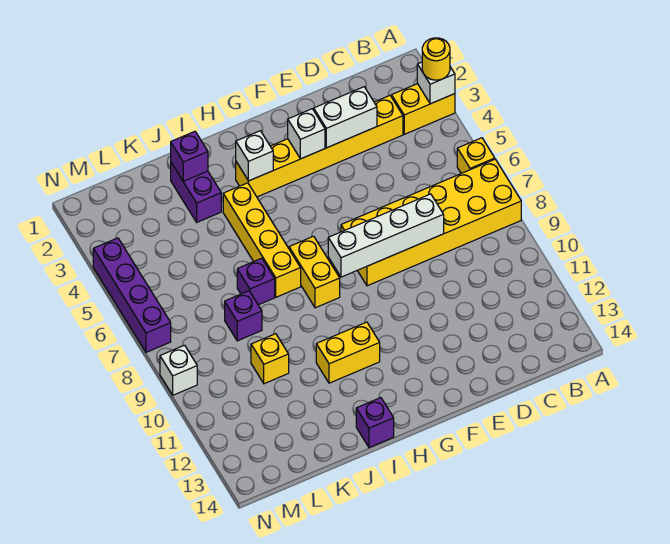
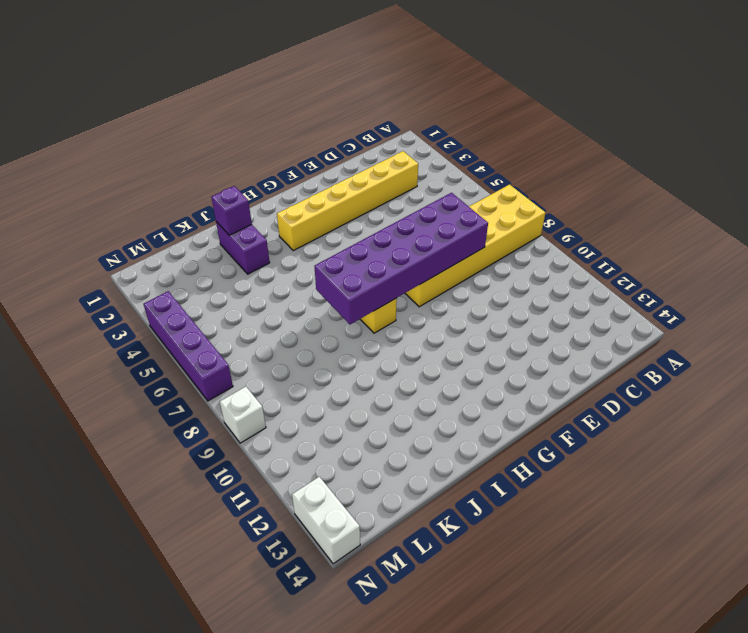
purple brick D7:I8 level 2 -> white brick D8:G8 level 2
white brick N13:N14 level 1 -> white brick D3:E3 level 2
none -> yellow brick A3:B3 level 1
none -> yellow brick A6 level 1
none -> yellow brick H11:I11 level 1

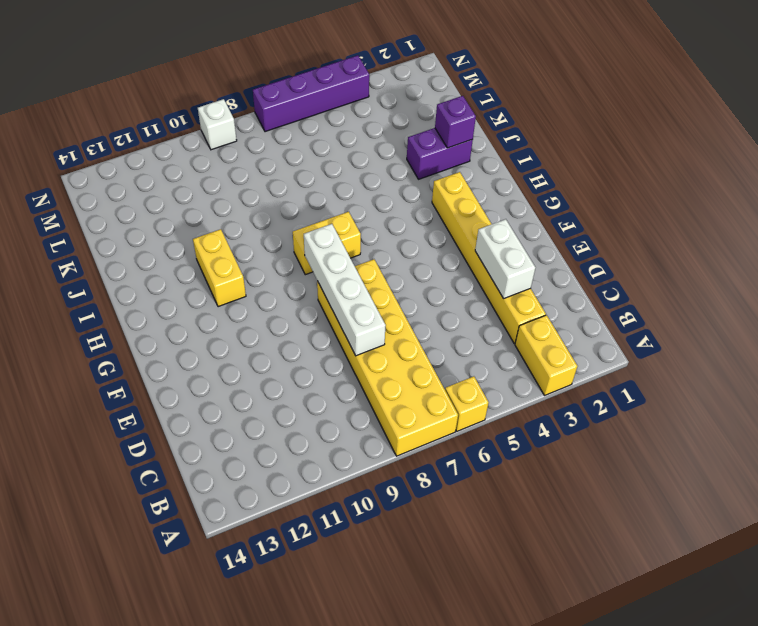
none -> yellow brick I4:I7 level 1
none -> purple brick I14 level 1
none -> purple brick J7 level 1

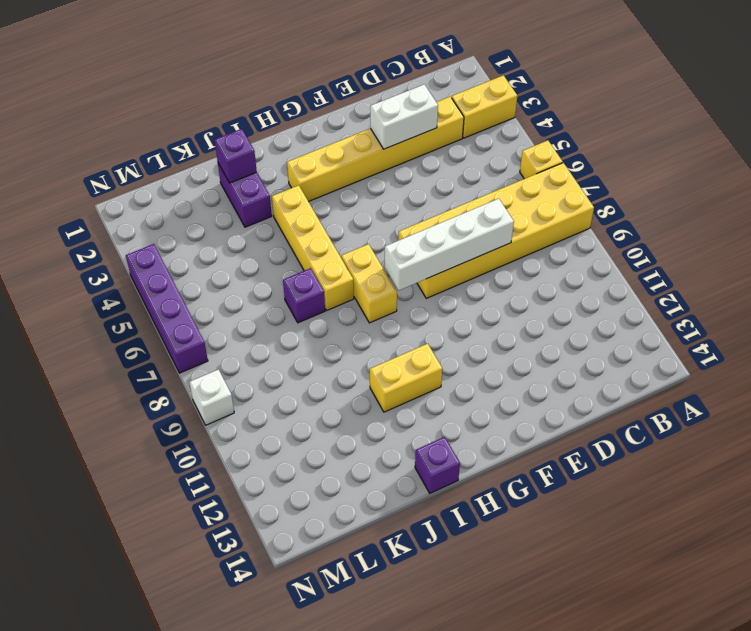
none -> purple brick K8 level 1
none -> yellow brick K10 level 1
none -> white brick A3 level 2

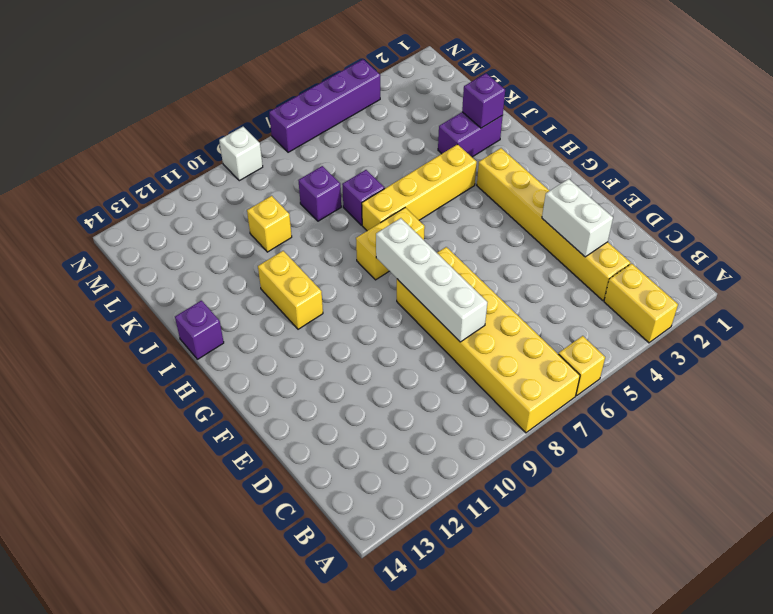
none -> white brick A3 level 2
none -> white brick F3 level 2
none -> white brick H3 level 2

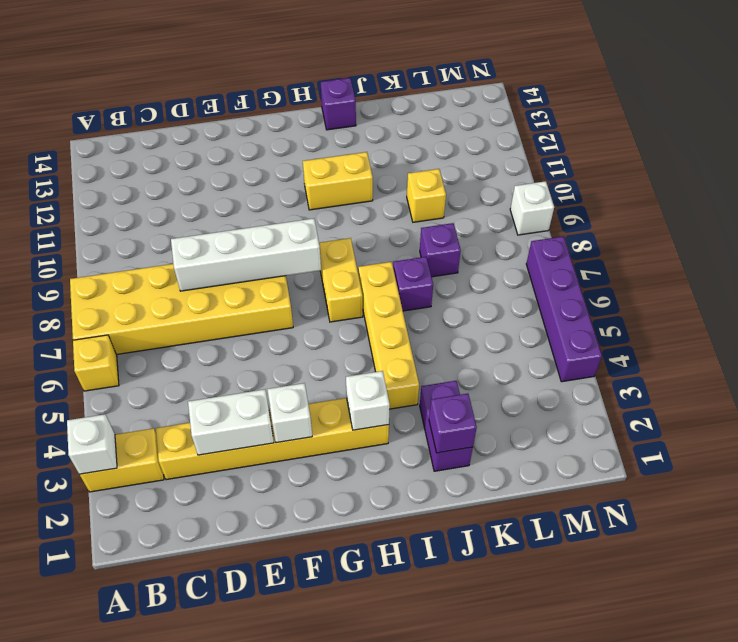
none -> yellow round brick A3 level 3

